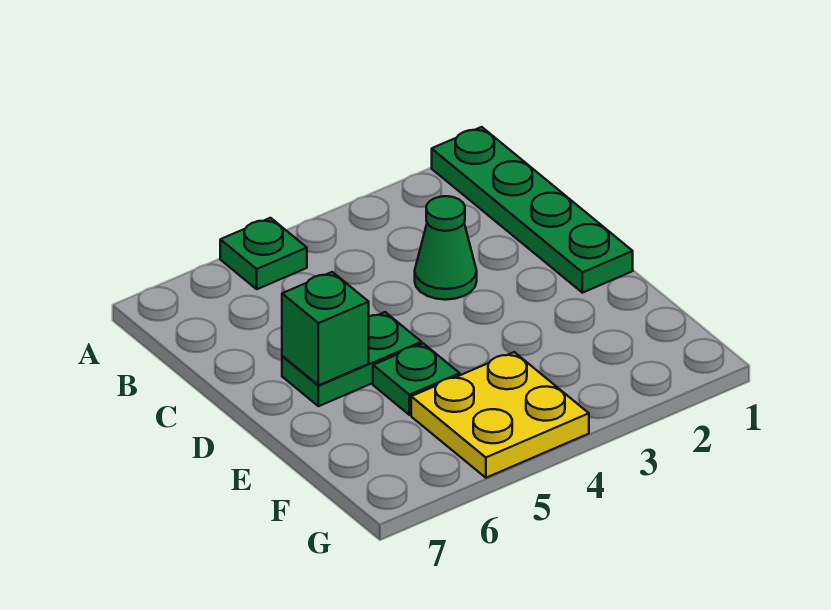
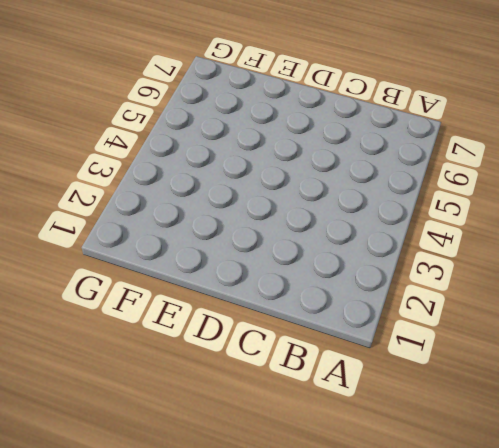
none -> green plate A1:D1 level 1
none -> green plate A5 level 1

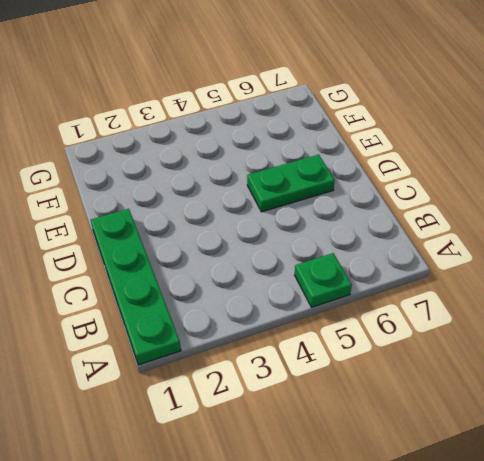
none -> green cone C3 level 1
none -> green plate E5 level 1

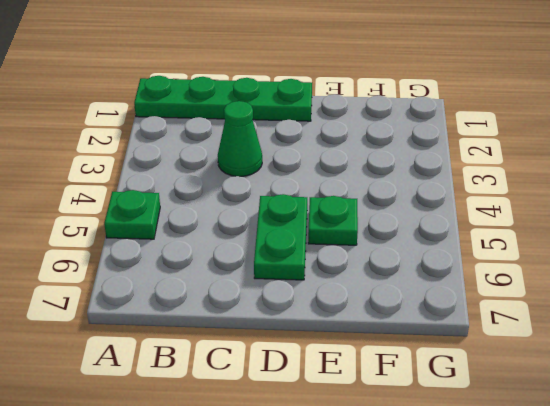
none -> yellow plate F4:G5 level 1
none -> green brick D6 level 2

